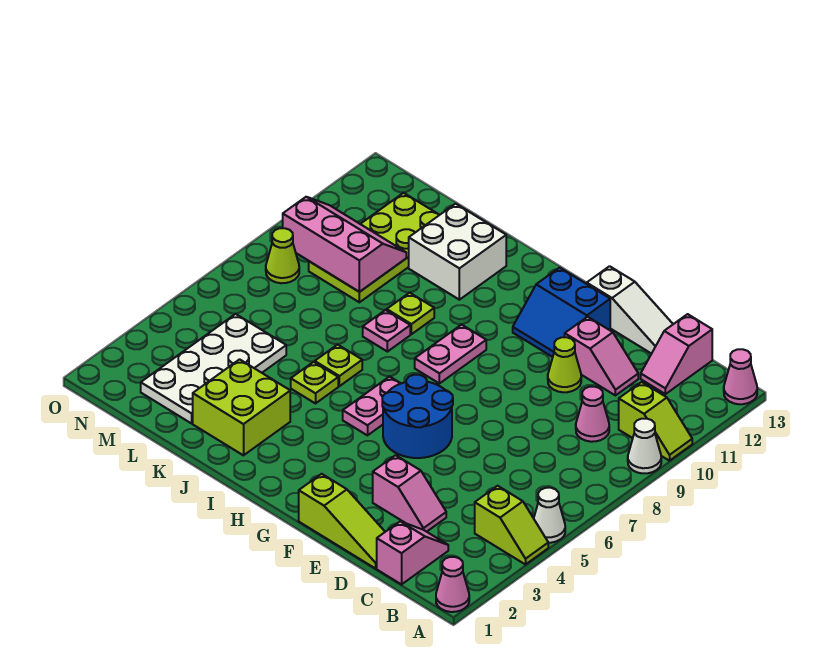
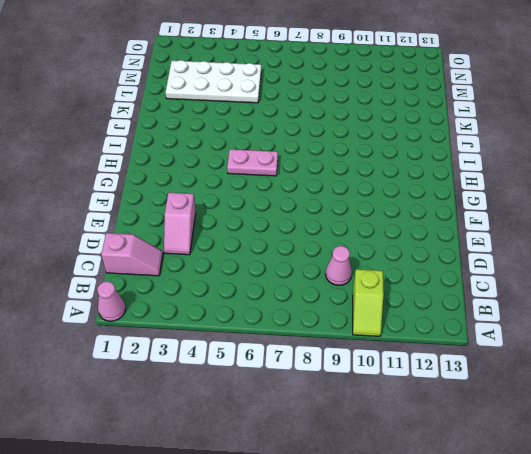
none -> lime slope A4:B4 level 1 top B
none -> white cone A5 level 1
none -> white cone A9 level 1

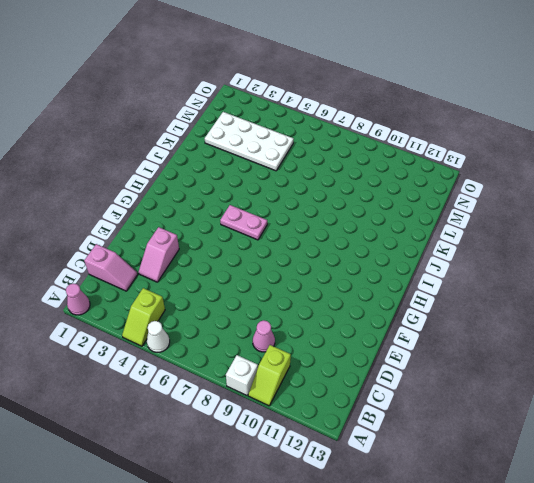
white brick A9 level 1 -> white cone A9 level 1
none -> pink cone A13 level 1
none -> pink slope C12:C13 level 1 top 13
none -> lime slope D1:F1 level 1 top F

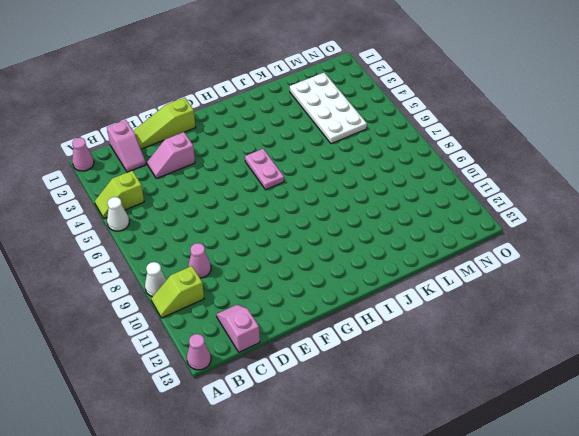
none -> pink slope D11:E11 level 1 top E
none -> white slope D13:F13 level 1 top F
none -> lime cone E10 level 1

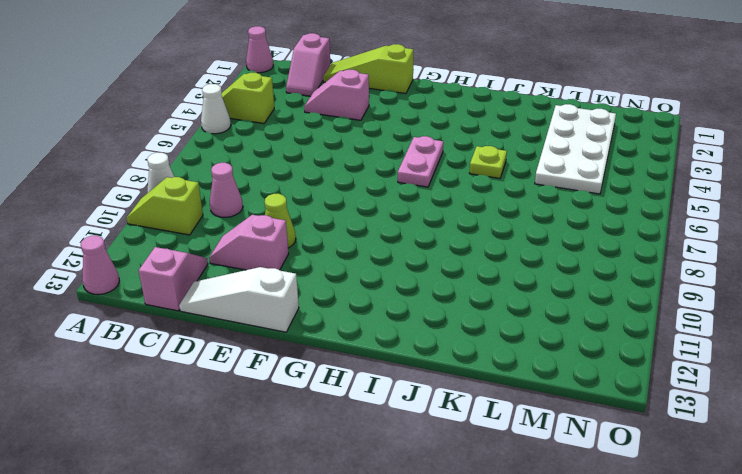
none -> blue round brick F5:G6 level 1
none -> blue slope F11:G12 level 1 top 12
none -> pink plate H8:H9 level 1

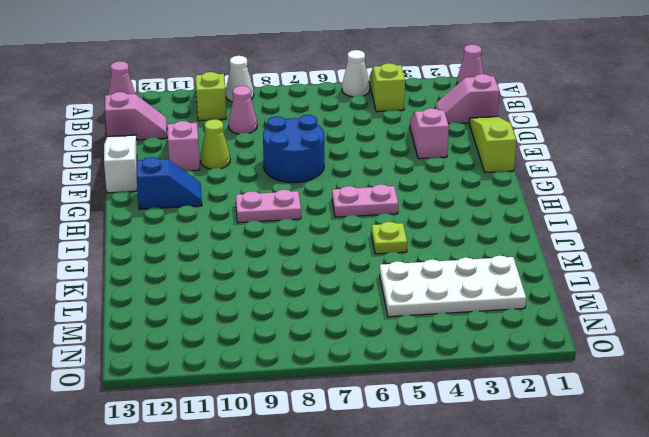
blue round brick E7:F8 level 1 -> blue round brick F5:G6 level 1
blue slope G11:G12 level 1 top 12 -> blue slope F11:G12 level 1 top 12
none -> lime brick J2:K3 level 1
none -> lime plate J6 level 1
none -> pink plate J8 level 1

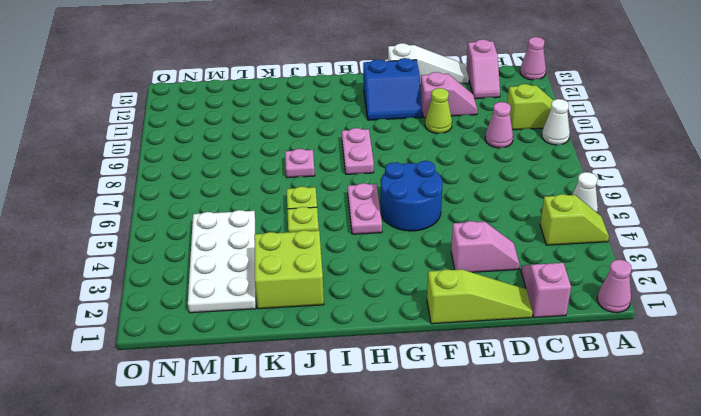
none -> lime plate J9 level 1
none -> white brick J11:K12 level 1
none -> lime plate L9:M12 level 1

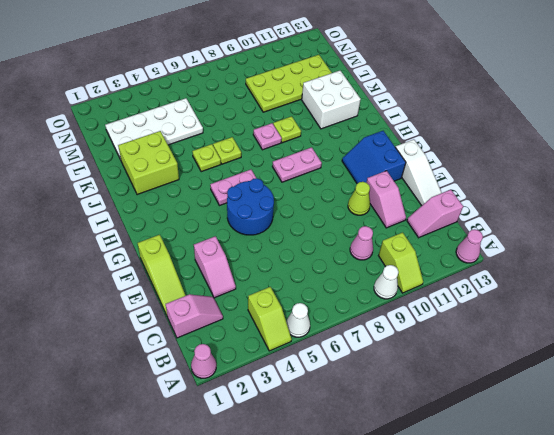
none -> lime cone N8 level 1
none -> pink slope L9:N10 level 2 top 9

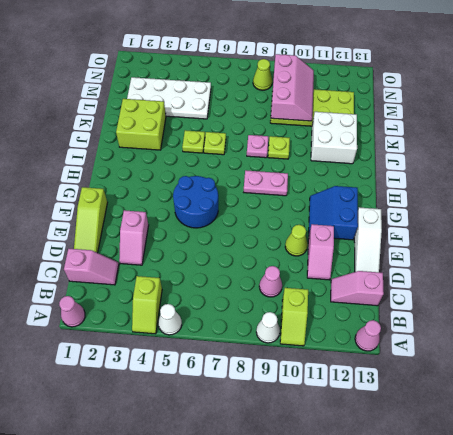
none -> pink plate H5:H6 level 1

